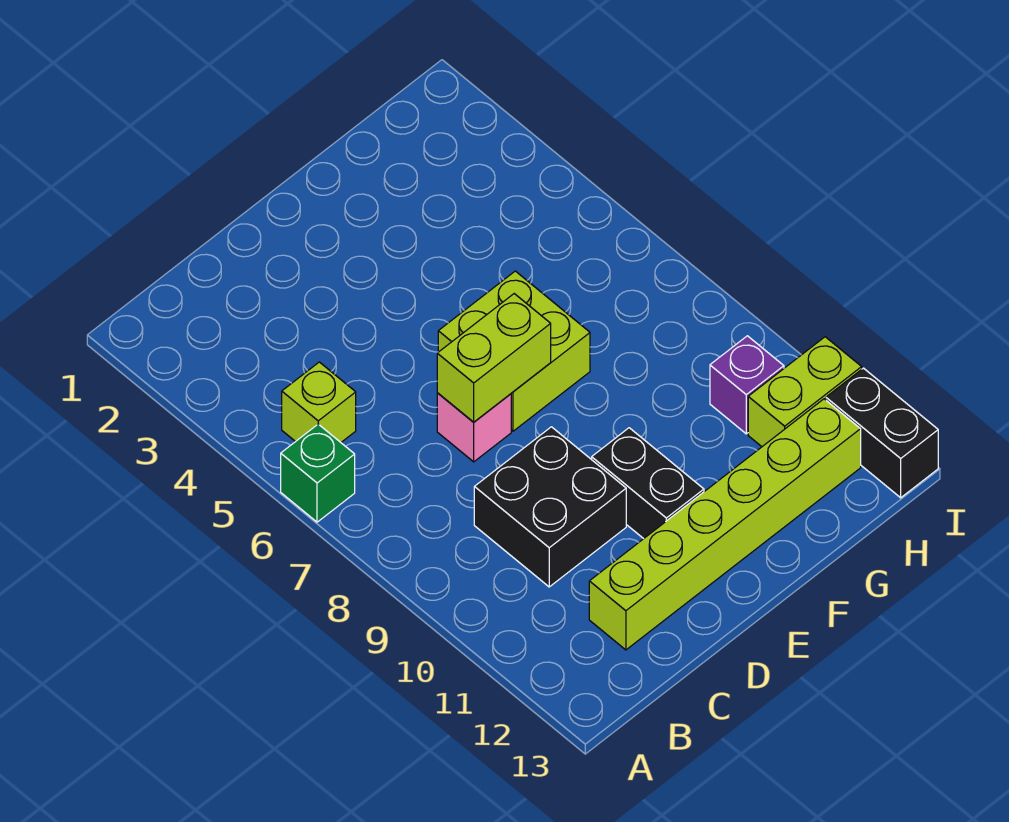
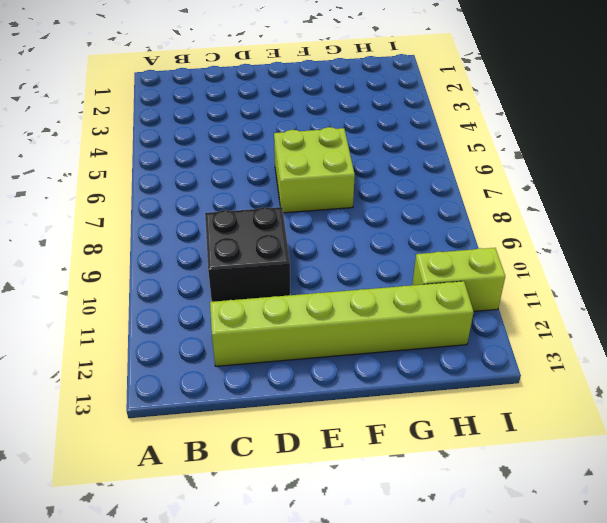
none -> green brick A6 level 1
none -> lime brick B5 level 1

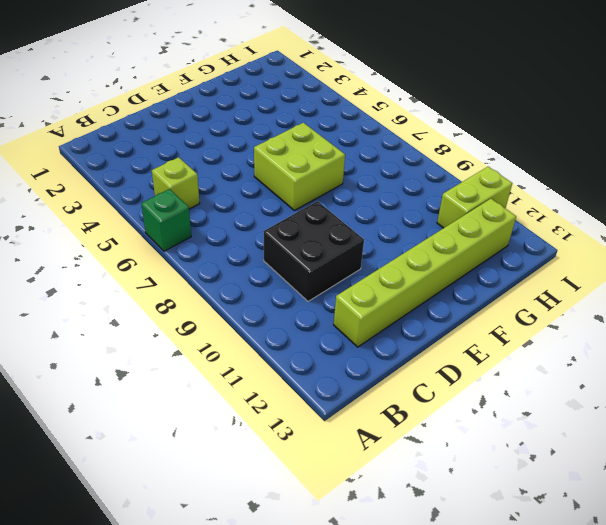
none -> pink brick D7 level 1
none -> black brick E10:E11 level 1

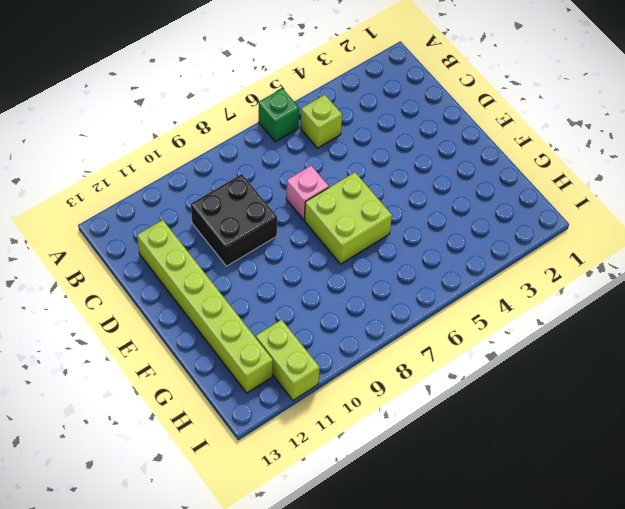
none -> black brick E10:E11 level 1
none -> purple brick H10 level 1

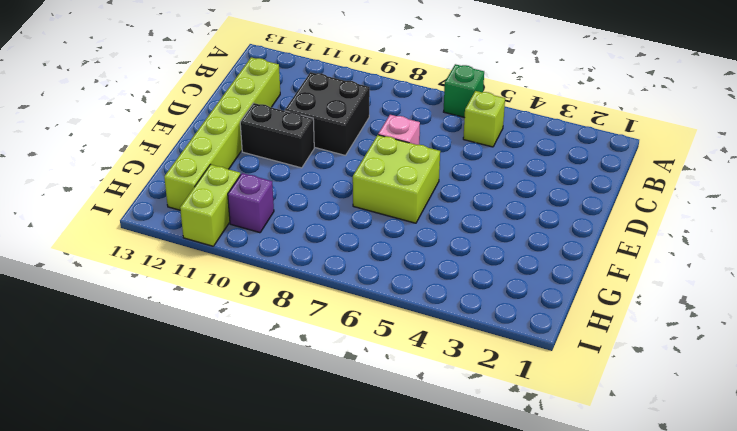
none -> black brick I12:I13 level 1
none -> lime brick D7:E7 level 2

